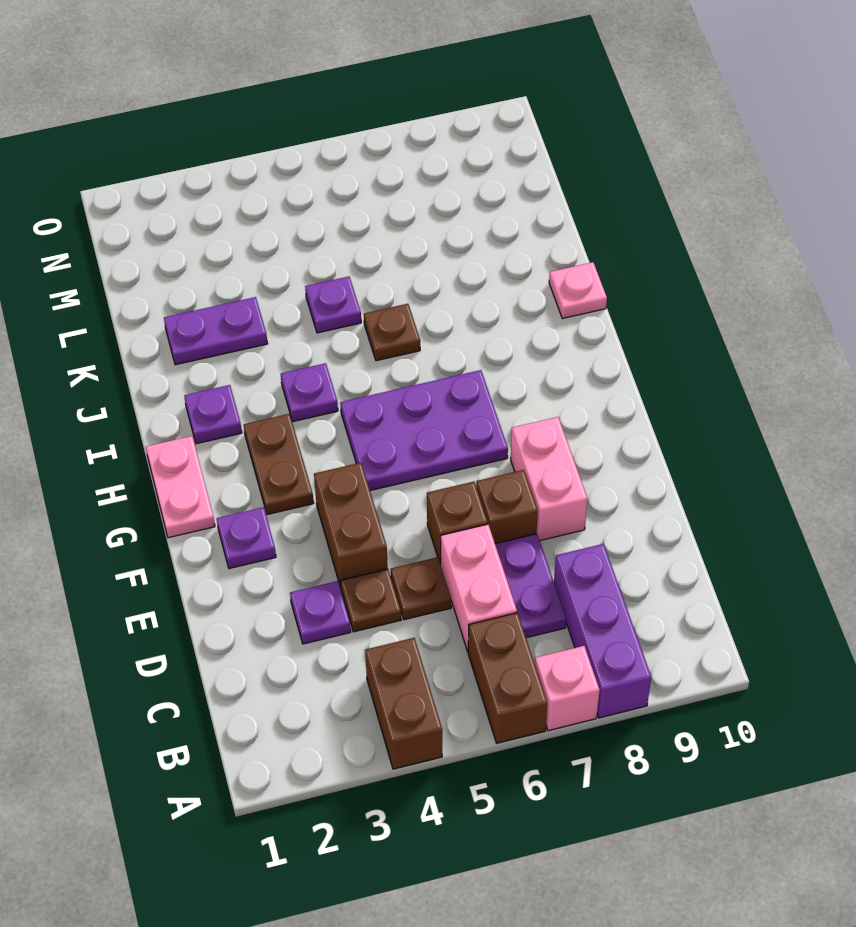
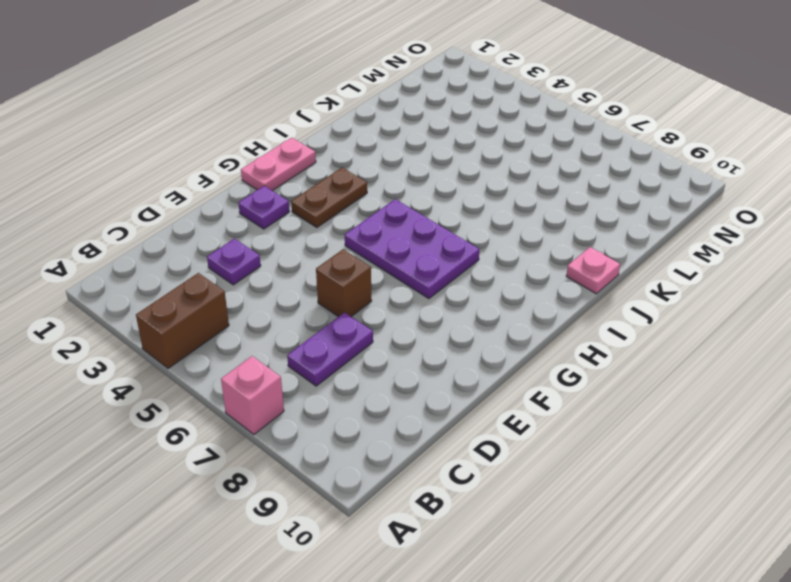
none -> brown brick A6:B6 level 1
none -> purple brick A8:C8 level 1
none -> pink brick C6:D6 level 1

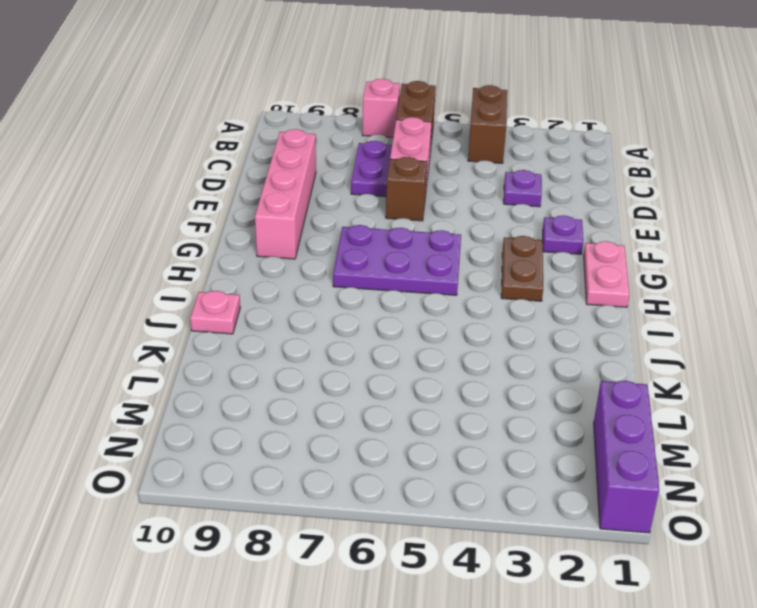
pink brick D9:G9 level 1 -> none
purple brick M1:O1 level 1 -> purple brick A8:C8 level 1
none -> brown plate D4 level 1
none -> brown plate D5 level 1
none -> brown brick E4:F4 level 1

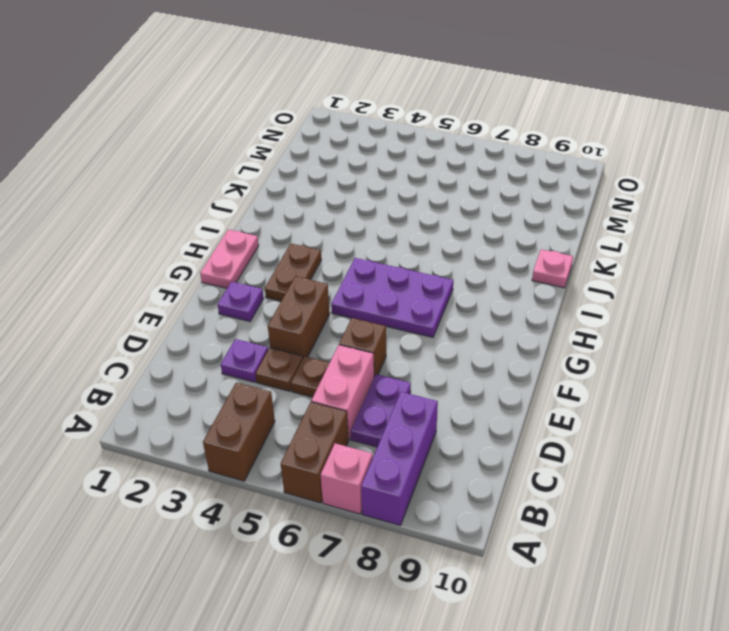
none -> brown brick E7 level 1
none -> pink brick E8:F8 level 1
none -> purple plate I2 level 1

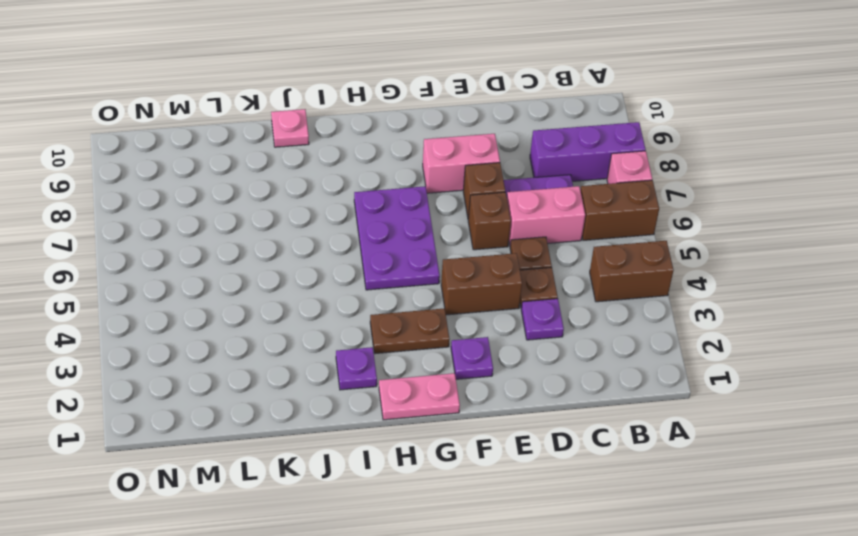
none -> purple plate I4 level 1
none -> brown plate J6 level 1
none -> purple plate K2:K3 level 1

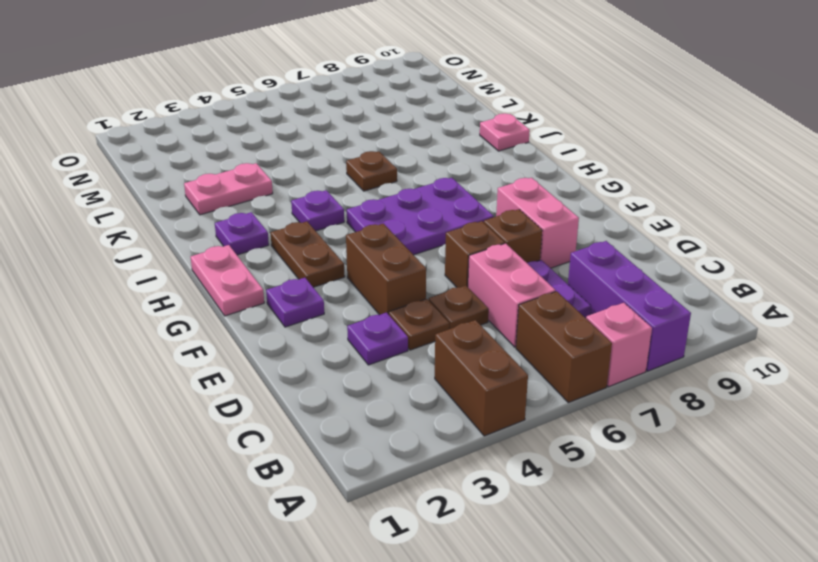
pink plate K2:K3 level 1 -> purple plate K2:K3 level 1
none -> purple plate K5 level 1

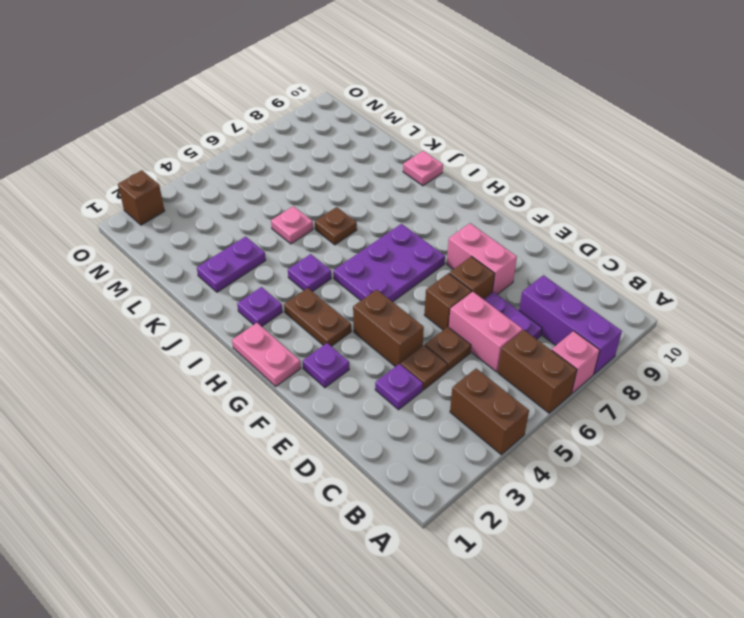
pink plate K5 level 1 -> purple plate K5 level 1
brown brick O2 level 1 -> none

